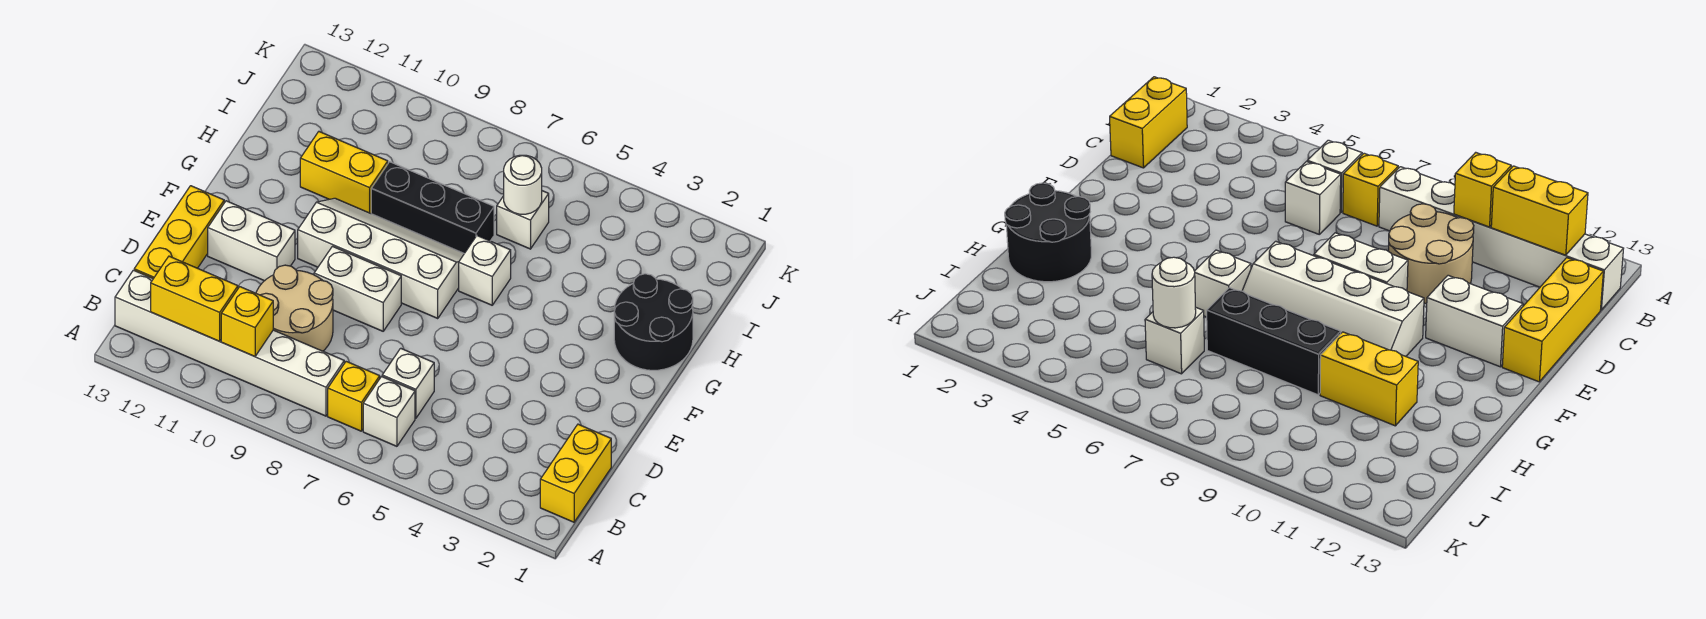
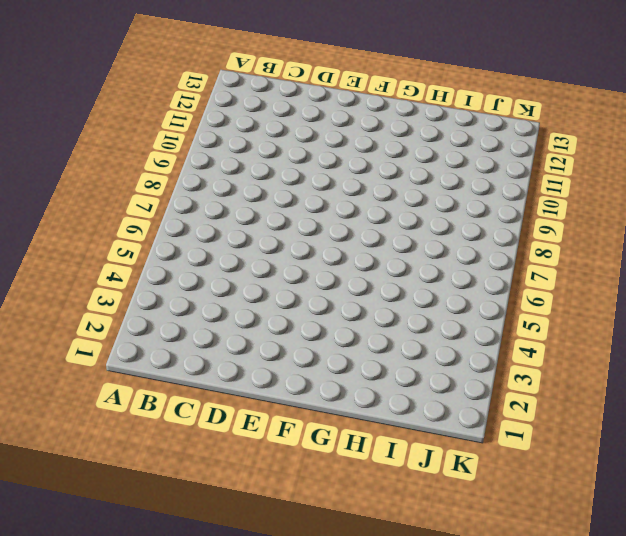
none -> yellow brick B1:C1 level 1
none -> white brick B6 level 1
none -> yellow brick B7 level 1

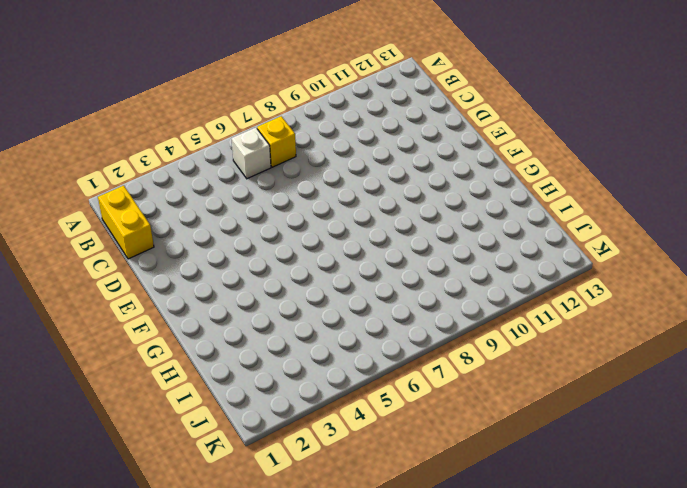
none -> white brick B8:B13 level 1
none -> white brick C6 level 1
none -> tan round brick C9:D10 level 1

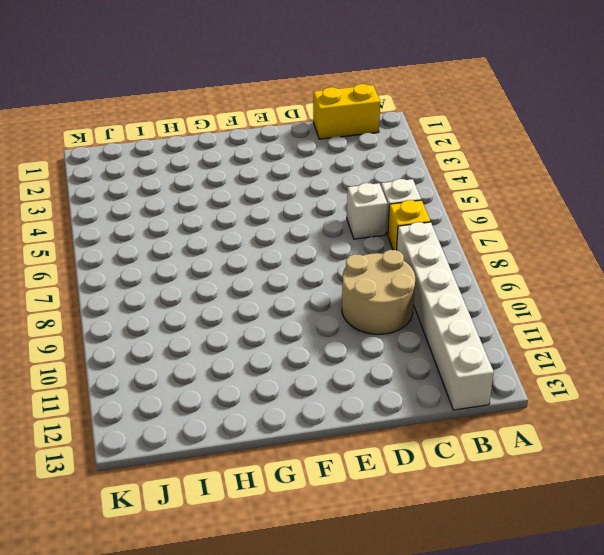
none -> yellow brick C13:E13 level 1
none -> white brick E8:E9 level 1
none -> white brick E11:E12 level 1

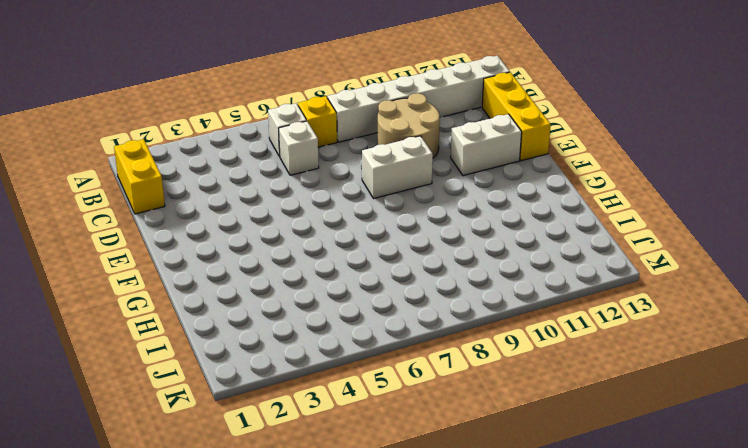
none -> white slope F7:G10 level 1 top F
none -> black round brick G1:H2 level 1
none -> white brick G6 level 1

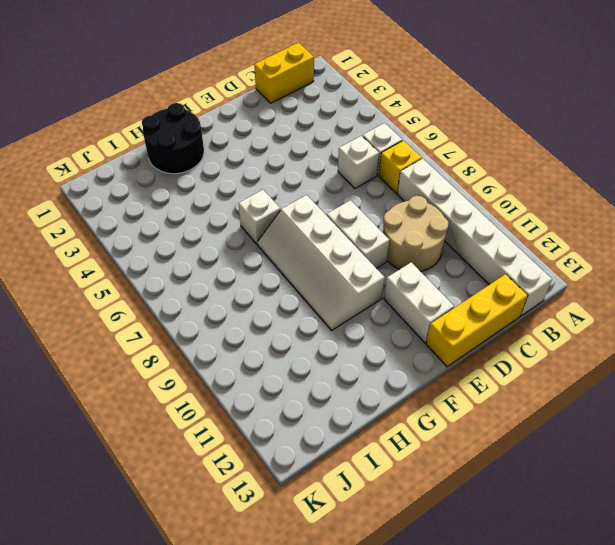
none -> black brick H7:H9 level 1
none -> yellow brick H10:H11 level 1
none -> white brick I6 level 1

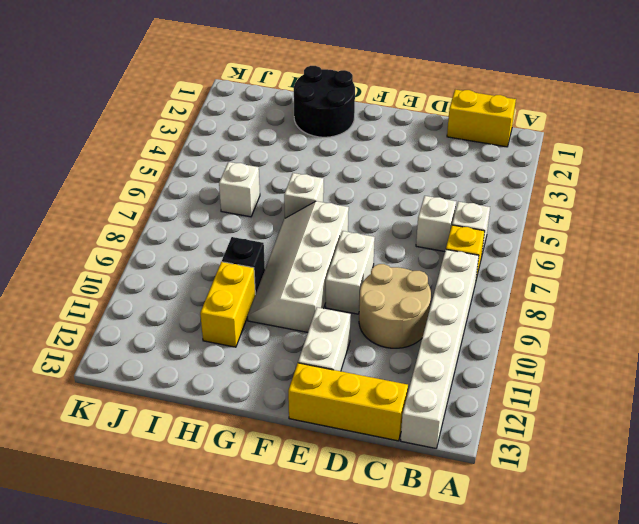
black brick H9 level 1 -> black brick H7:H9 level 1
none -> yellow brick B10 level 2
none -> yellow brick B11:B12 level 2
none -> white round brick I6 level 2

